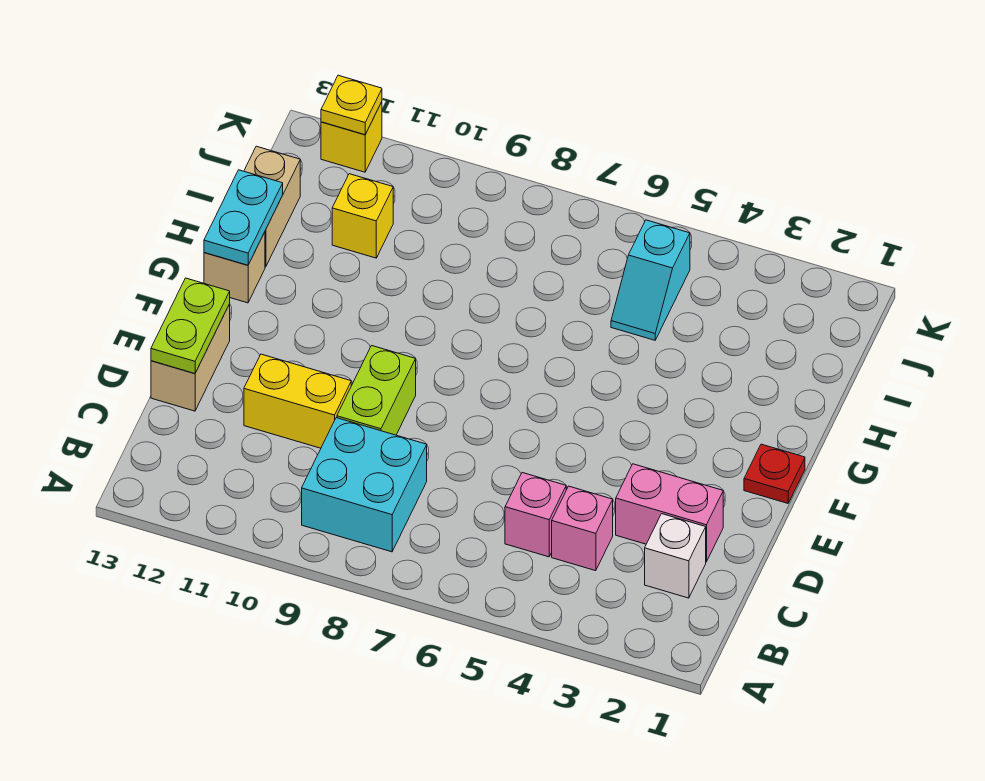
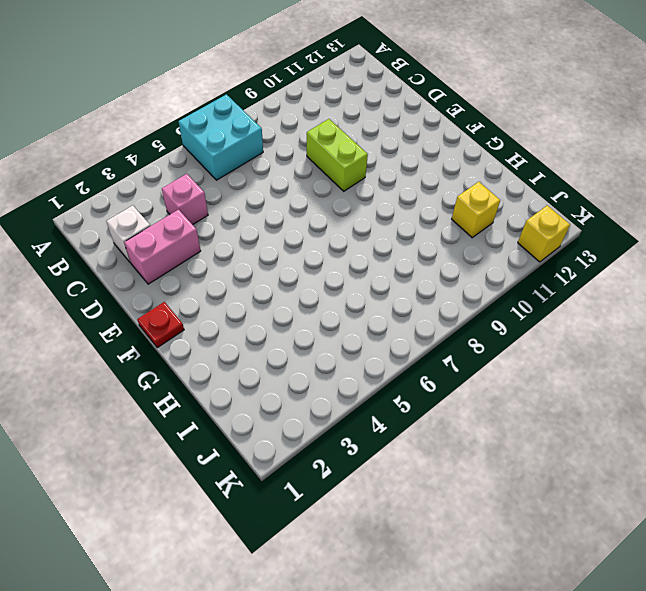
cyan brick A6:B7 level 1 -> cyan brick B8:C9 level 1
none -> pink brick C5 level 1
none -> yellow brick D10:D11 level 1
none -> tan brick D13:E13 level 1

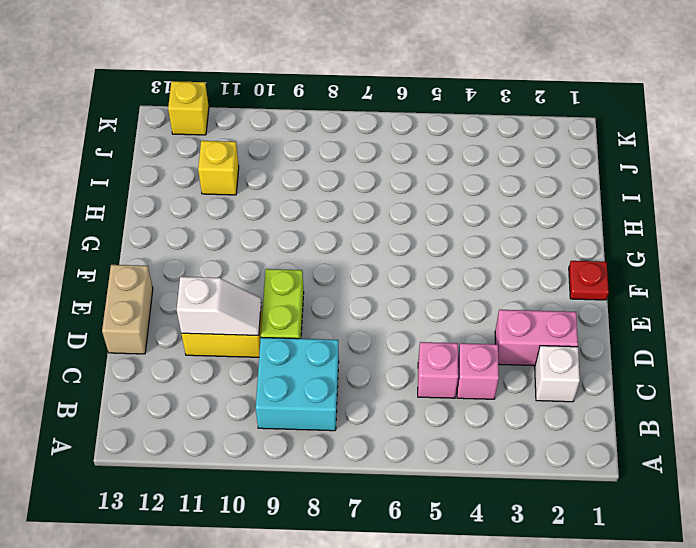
white slope D10:D11 level 2 top 11 -> none
none -> tan brick G13 level 1
none -> tan brick H13:I13 level 1
none -> cyan slope I5:J5 level 1 top J

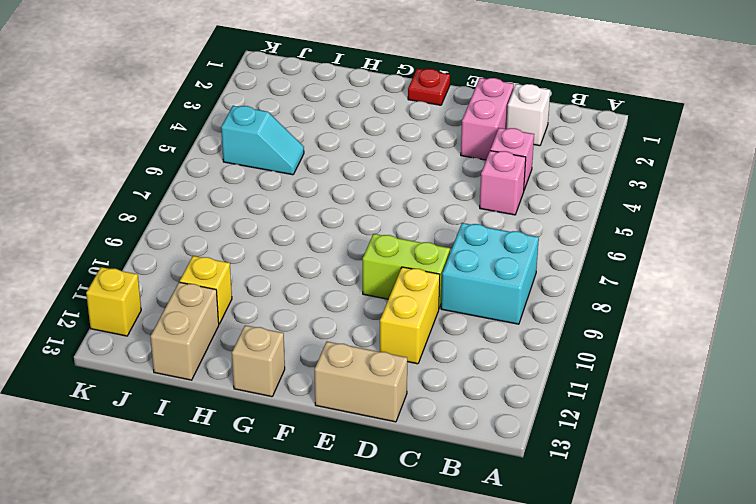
tan brick I12:I13 level 1 -> tan brick H13:I13 level 1
none -> lime plate D13:E13 level 2
none -> cyan plate G13:H13 level 2
none -> yellow plate K12 level 2

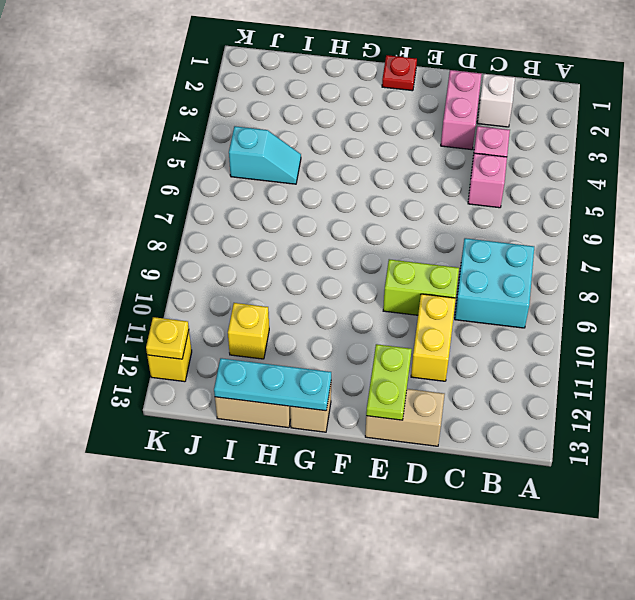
lime plate E12:E13 level 2 -> lime plate D13:E13 level 2
cyan plate G13:I13 level 2 -> cyan plate G13:H13 level 2

